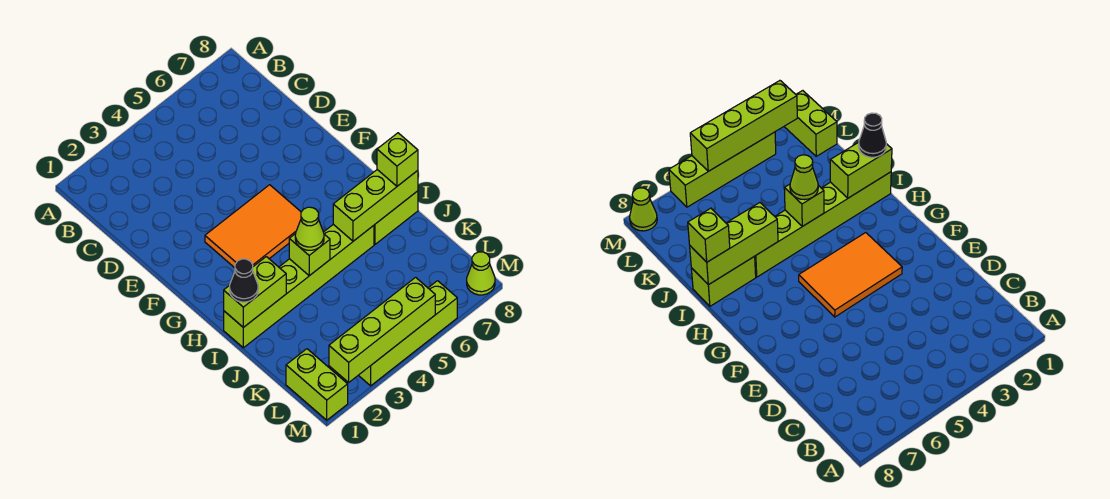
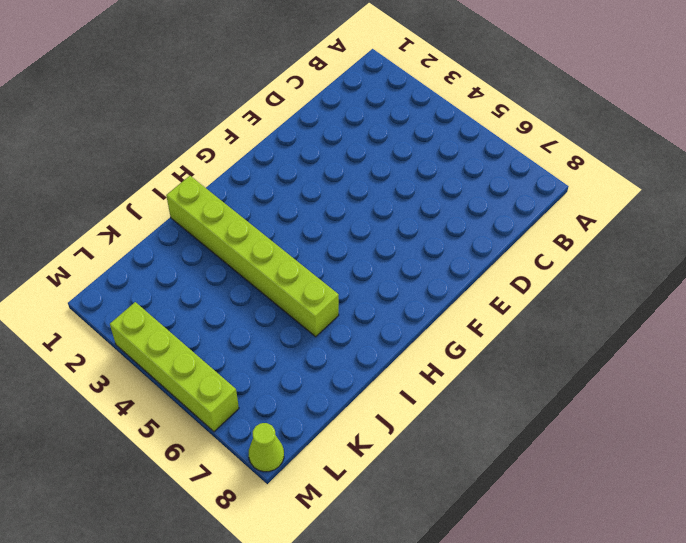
none -> orange tile F3:G5 level 1
none -> lime brick I7:I8 level 1
none -> lime brick L1:M1 level 1

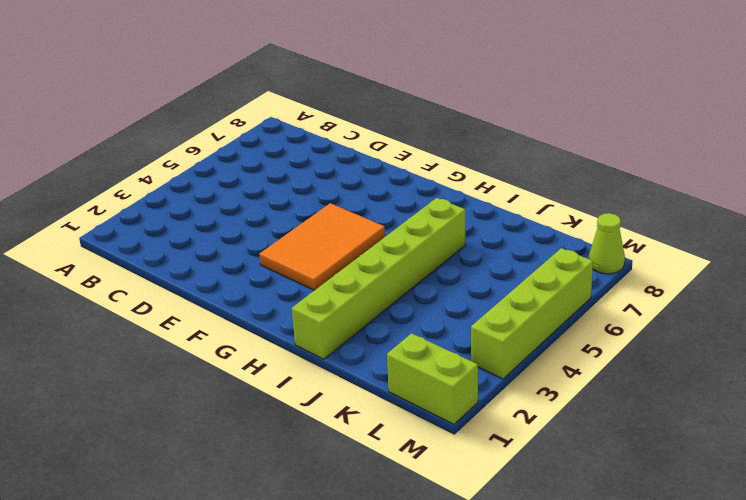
none -> lime brick I7:I8 level 1
none -> lime brick I1:I2 level 2
none -> lime brick I4 level 2

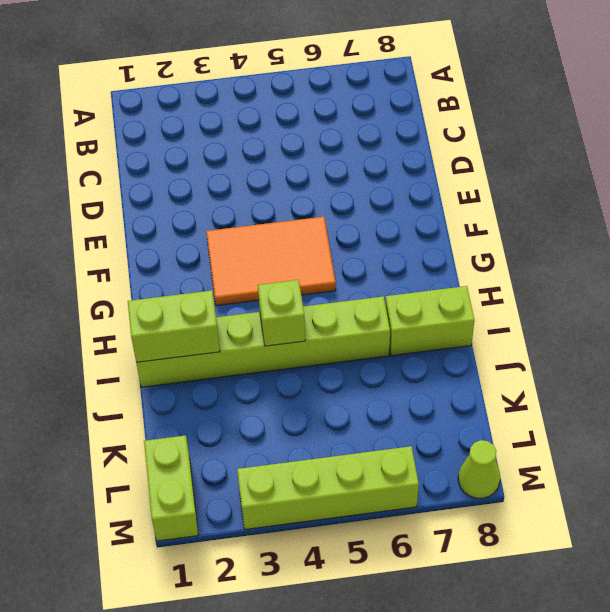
none -> lime brick I6:I8 level 2
none -> lime brick M2:M5 level 2
none -> black cone I1 level 3

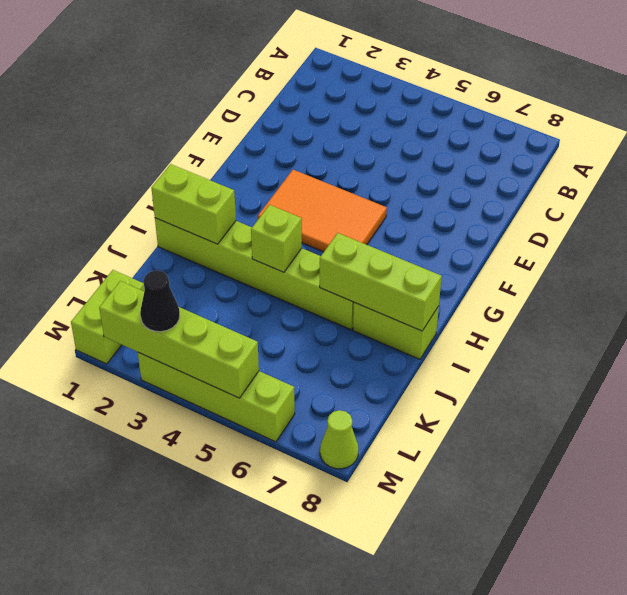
black cone M3 level 3 -> black cone I1 level 3
none -> lime cone I4 level 3
none -> lime brick I8 level 3

